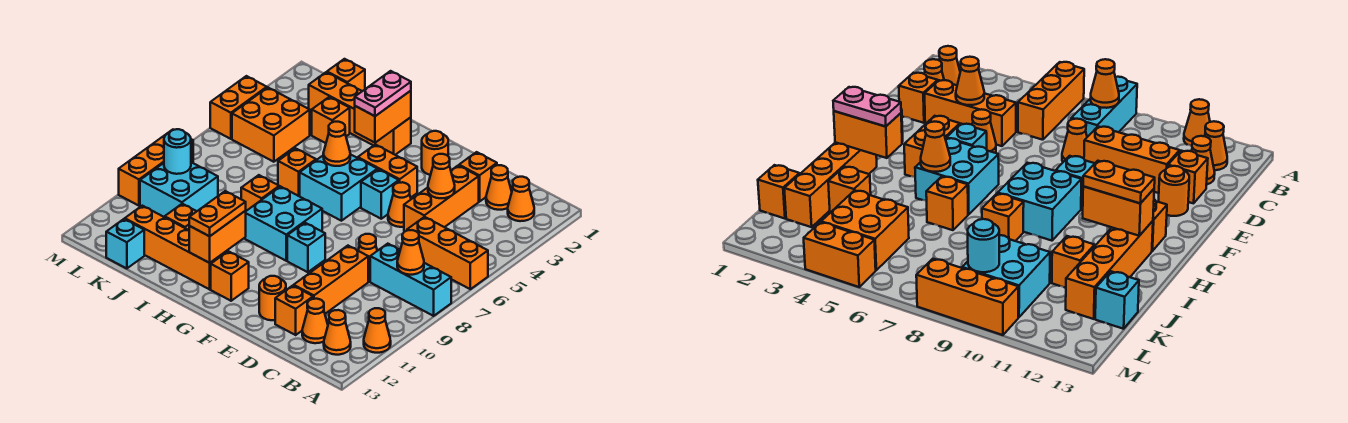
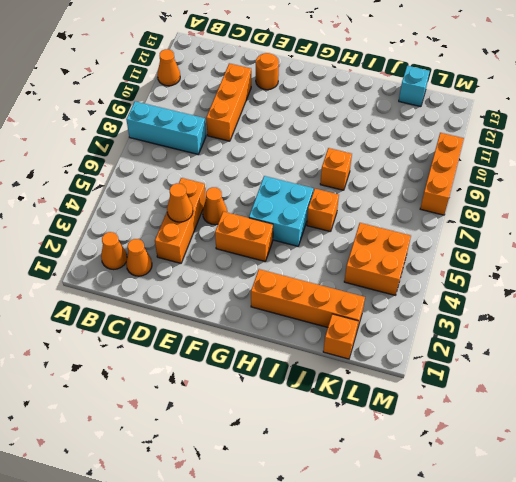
none -> orange brick A6:C6 level 1
none -> orange cone B12 level 1
none -> orange cone C12 level 1
none -> orange brick D2 level 1

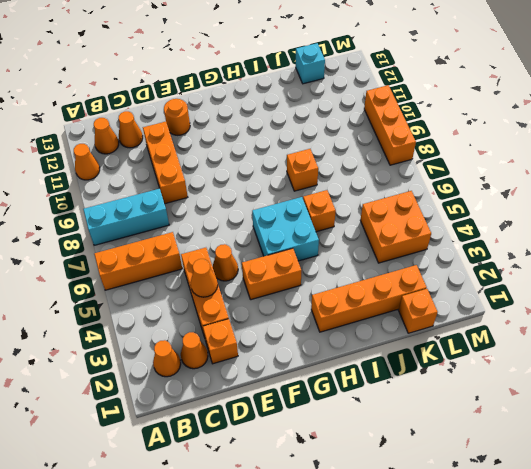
none -> orange cone D8 level 1
none -> orange brick D12 level 1
none -> orange round brick F2 level 1
none -> cyan brick F5 level 1

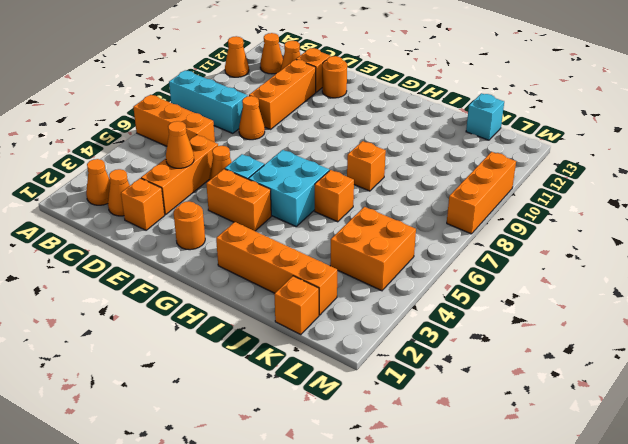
none -> cyan brick F9 level 1
none -> cyan brick G8:H9 level 1
none -> orange brick G12 level 1
none -> orange brick H12:K12 level 1

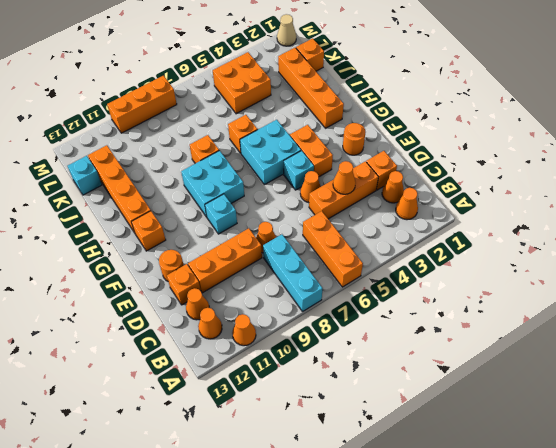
tan cone M1 level 1 -> none
none -> orange brick J3 level 1
none -> orange brick J11 level 1
none -> cyan brick K9:L10 level 1
none -> orange brick M4:M5 level 1

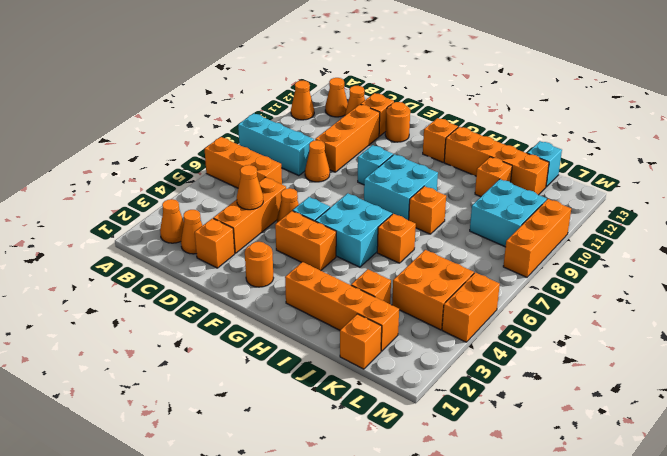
none -> orange cone B8 level 2
none -> orange brick H2:H3 level 2
none -> orange cone H5 level 2
none -> orange brick H11:H12 level 2

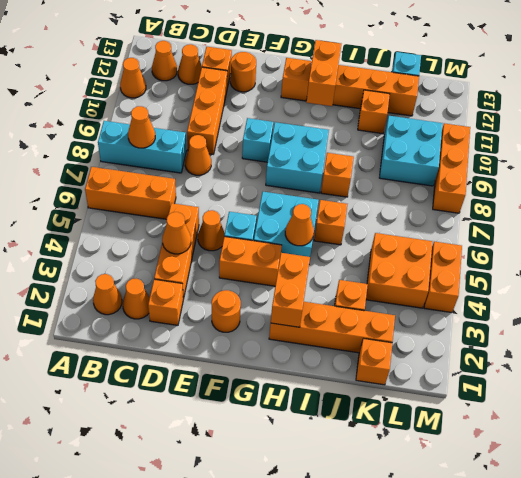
none -> cyan round brick L9 level 2
none -> pink plate H2:H3 level 3
none -> orange plate H11:H12 level 3

